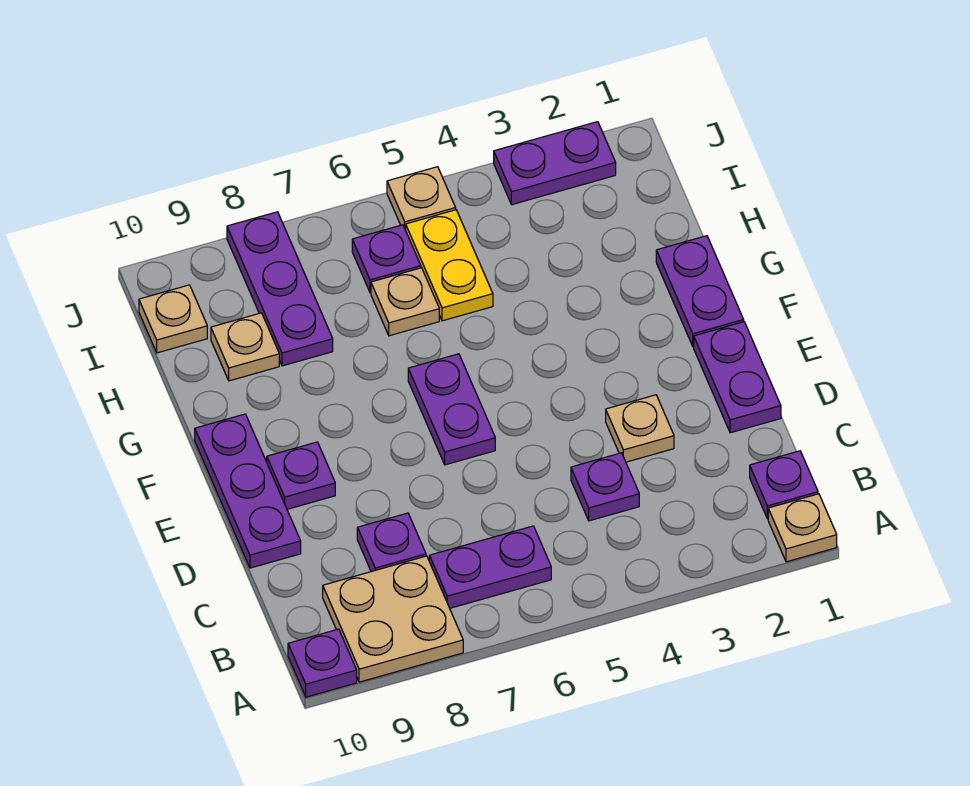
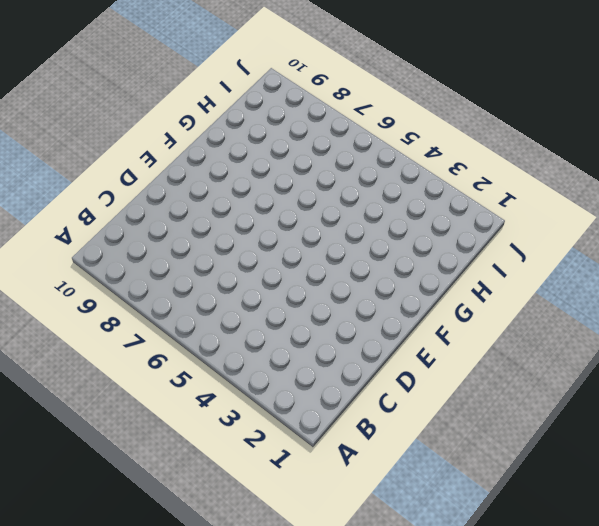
none -> tan plate A1 level 1
none -> tan plate A8:B9 level 1
none -> purple plate A10 level 1

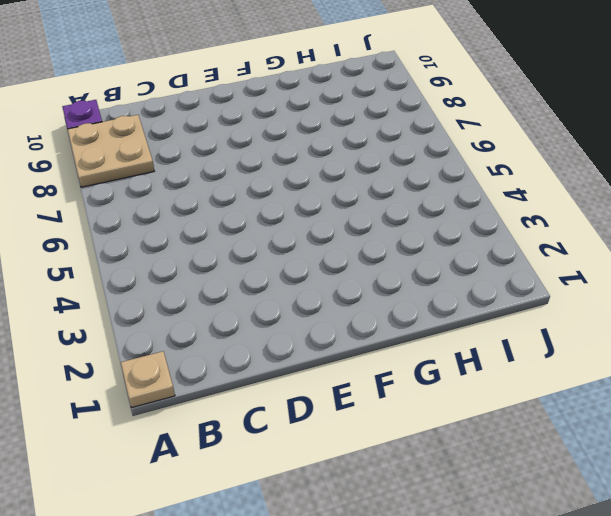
none -> purple plate B1 level 1
none -> purple plate B6:B7 level 1
none -> purple plate C4 level 1

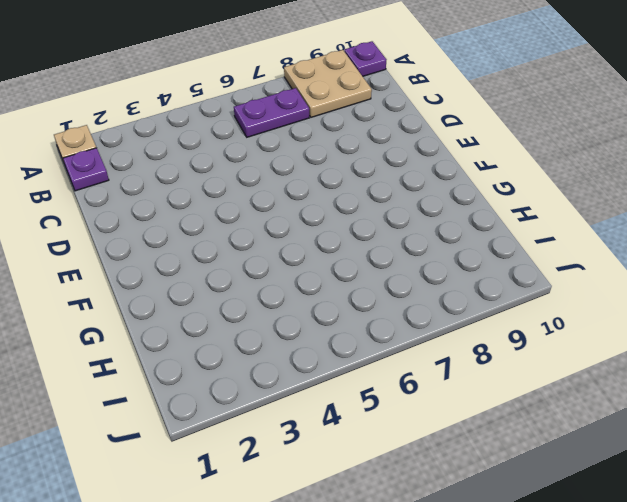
none -> purple plate C4 level 1
none -> purple plate C8 level 1
none -> purple plate D1:E1 level 1

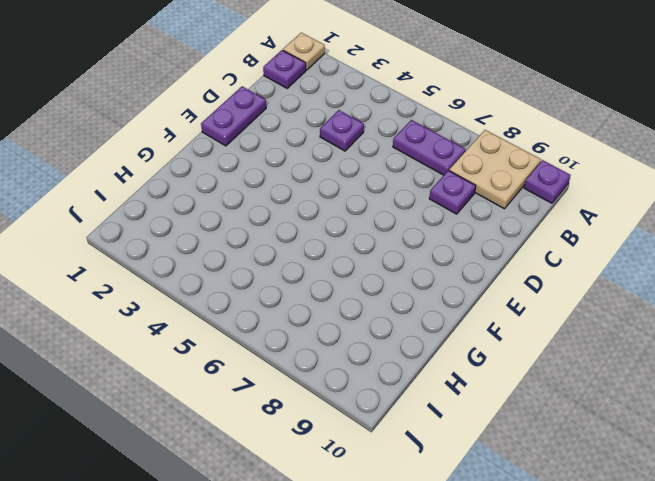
none -> tan plate D3 level 1
none -> purple plate D10:F10 level 1
none -> purple plate E6:F6 level 1

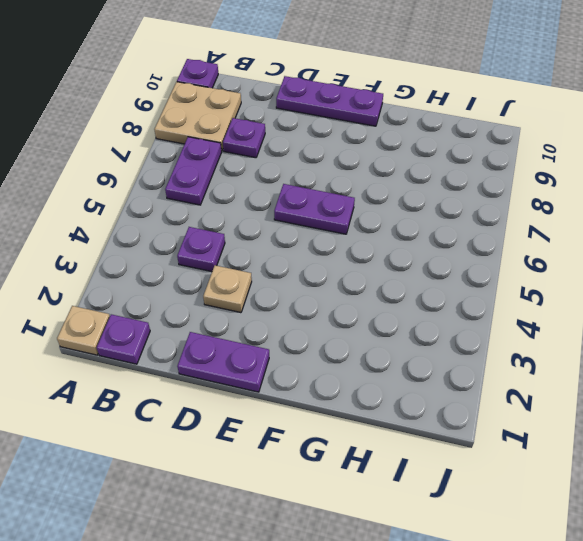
none -> purple plate E9 level 1
none -> purple plate F1:G1 level 1
none -> yellow plate H5:I5 level 1

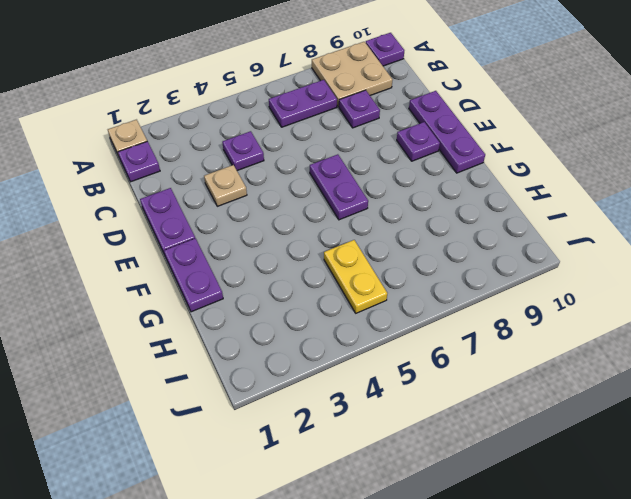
none -> tan plate H6 level 1
none -> purple plate H8:J8 level 1
none -> tan plate H9 level 1

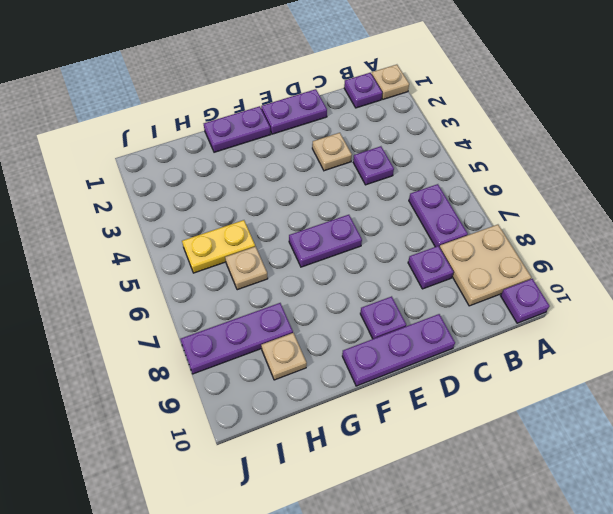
none -> purple plate I6 level 1
none -> tan plate I10 level 1
none -> purple plate J2:J3 level 1

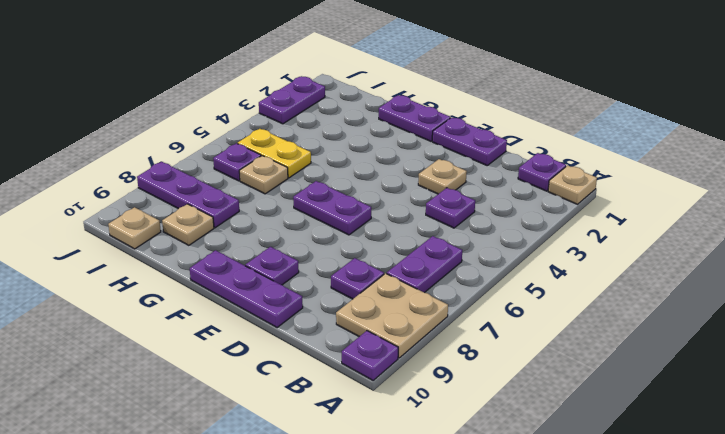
none -> tan plate J5 level 1

